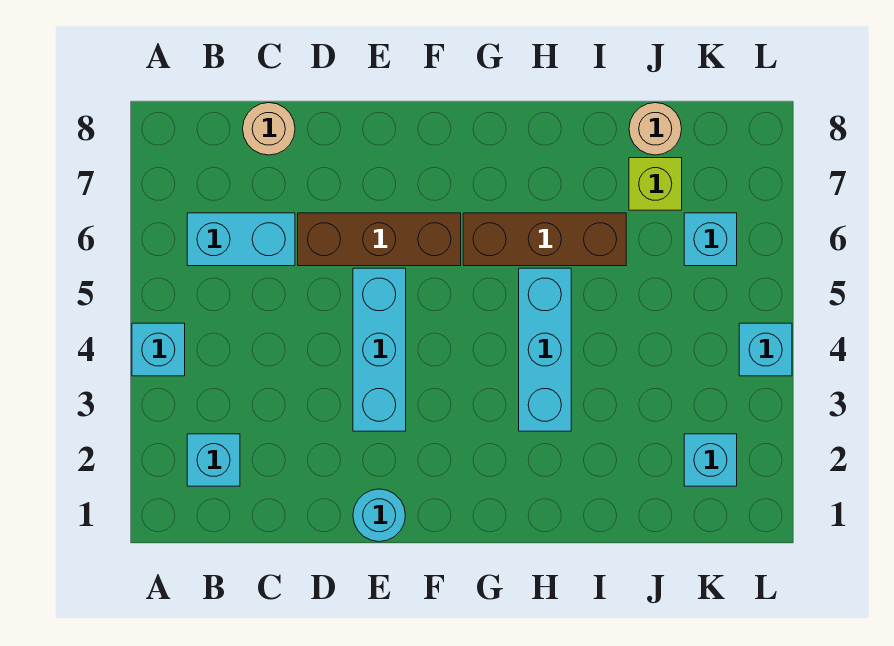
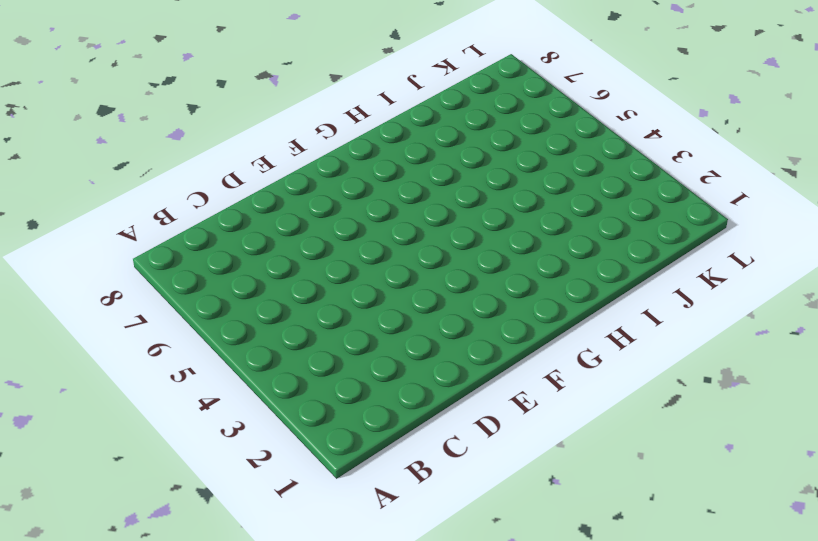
none -> cyan brick A4 level 1
none -> cyan brick B2 level 1
none -> cyan brick B6:C6 level 1

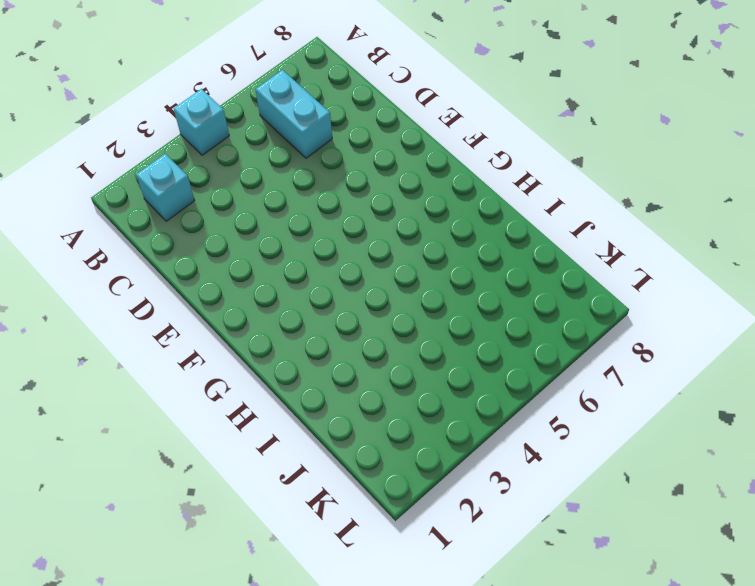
none -> tan round brick C8 level 1
none -> brown brick D6:F6 level 1
none -> cyan round brick E1 level 1

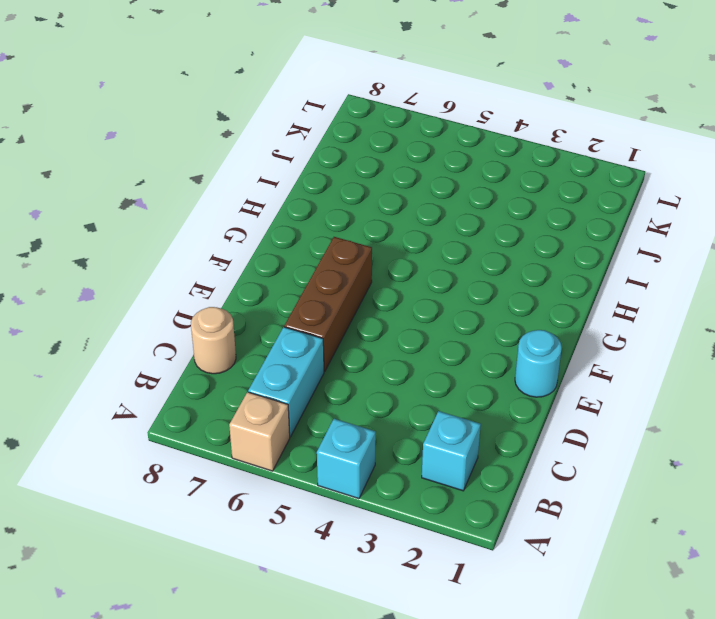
tan brick A6 level 1 -> none
none -> cyan brick E3:E5 level 1
none -> brown brick G6:I6 level 1
none -> cyan brick H3:H5 level 1

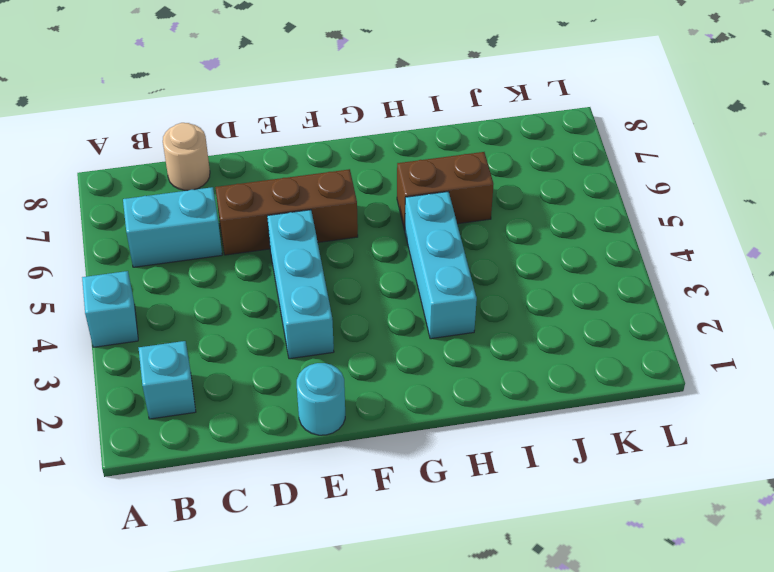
brown brick H6:I6 level 1 -> brown brick G6:I6 level 1
none -> lime brick J7 level 1
none -> tan round brick J8 level 1
none -> cyan brick K2 level 1

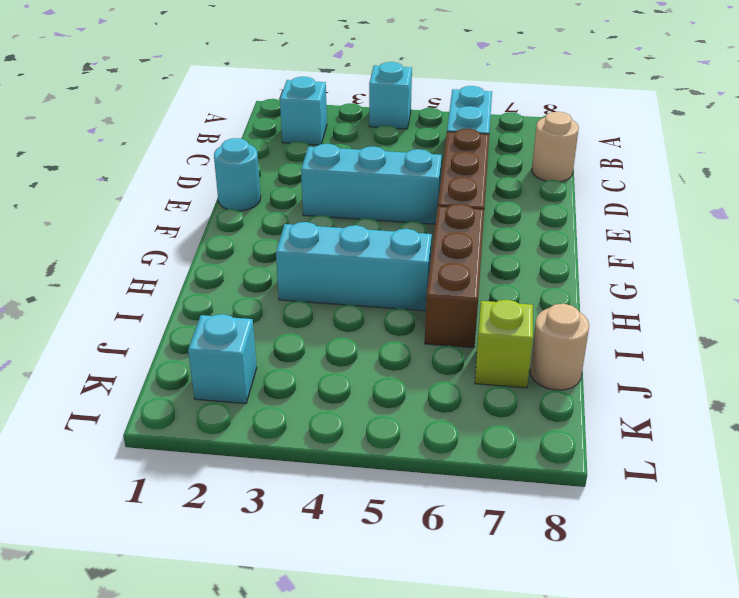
none -> cyan brick K6 level 1
none -> cyan brick L4 level 1

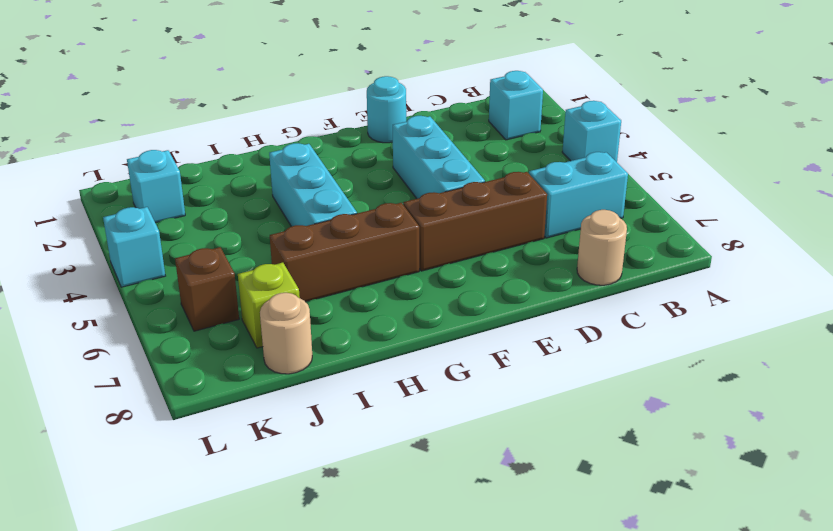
brown brick K6 level 1 -> cyan brick K6 level 1

